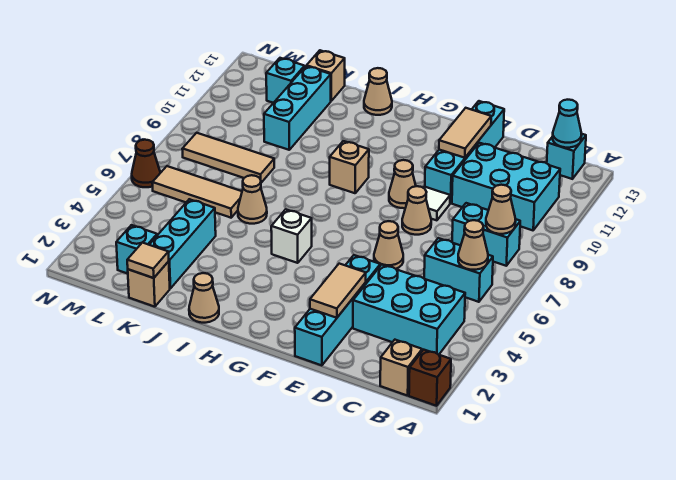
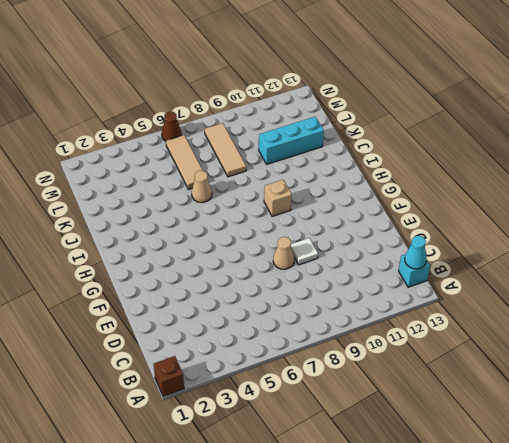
none -> tan brick B1 level 1
none -> cyan brick B3:D4 level 1
none -> cyan brick B6:C6 level 1
none -> cyan brick B8:C8 level 1

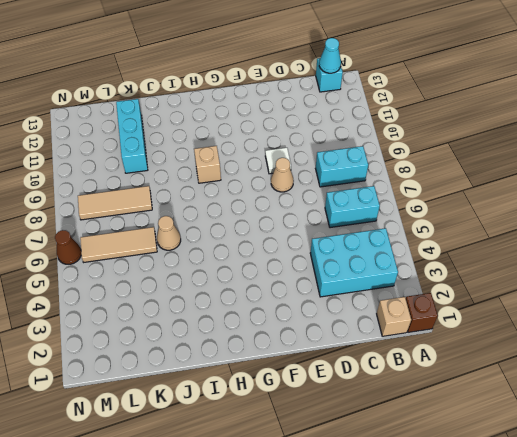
none -> cyan brick B10:D11 level 1
none -> cyan brick E1:E4 level 1
none -> tan cone E6 level 1
none -> cyan brick E10:E13 level 1

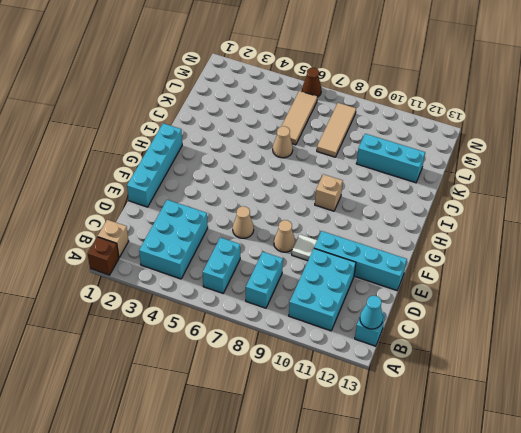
cyan brick E1:H1 level 1 -> cyan brick E1:E4 level 1
none -> tan cone F9 level 1
none -> white brick H5 level 1
none -> tan cone I1 level 1
none -> tan cone I13 level 1

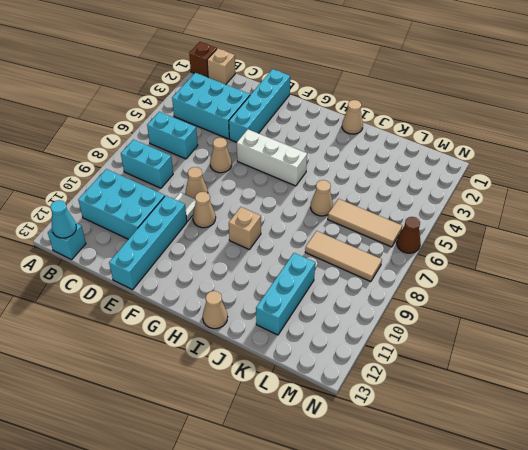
white brick F5:H5 level 1 -> white brick H5 level 1
none -> tan brick K1 level 1
none -> cyan brick K2:K4 level 1
none -> tan brick K13 level 1
none -> cyan brick L2 level 1

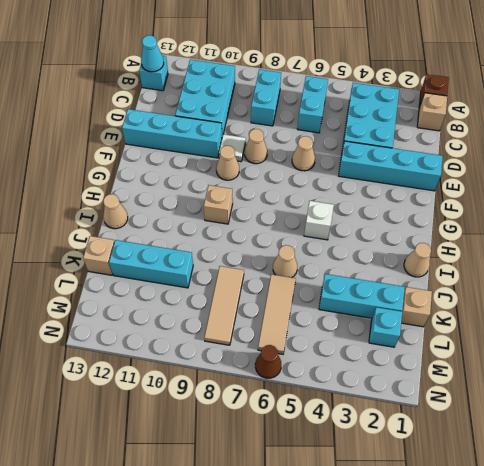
none -> cyan brick L12 level 1
none -> tan cone B6 level 2
none -> tan cone B8 level 2
none -> tan tile E2:E3 level 2

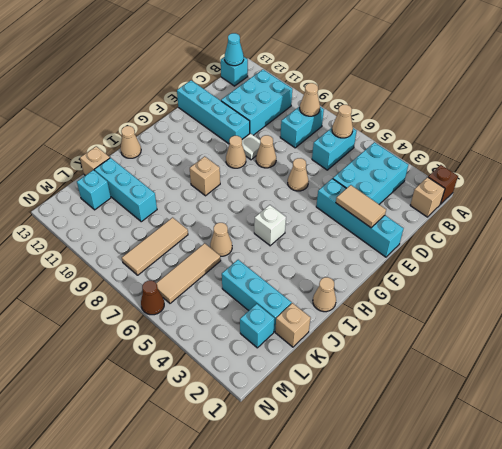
none -> tan tile E11:E12 level 2
none -> tan tile K1 level 2

